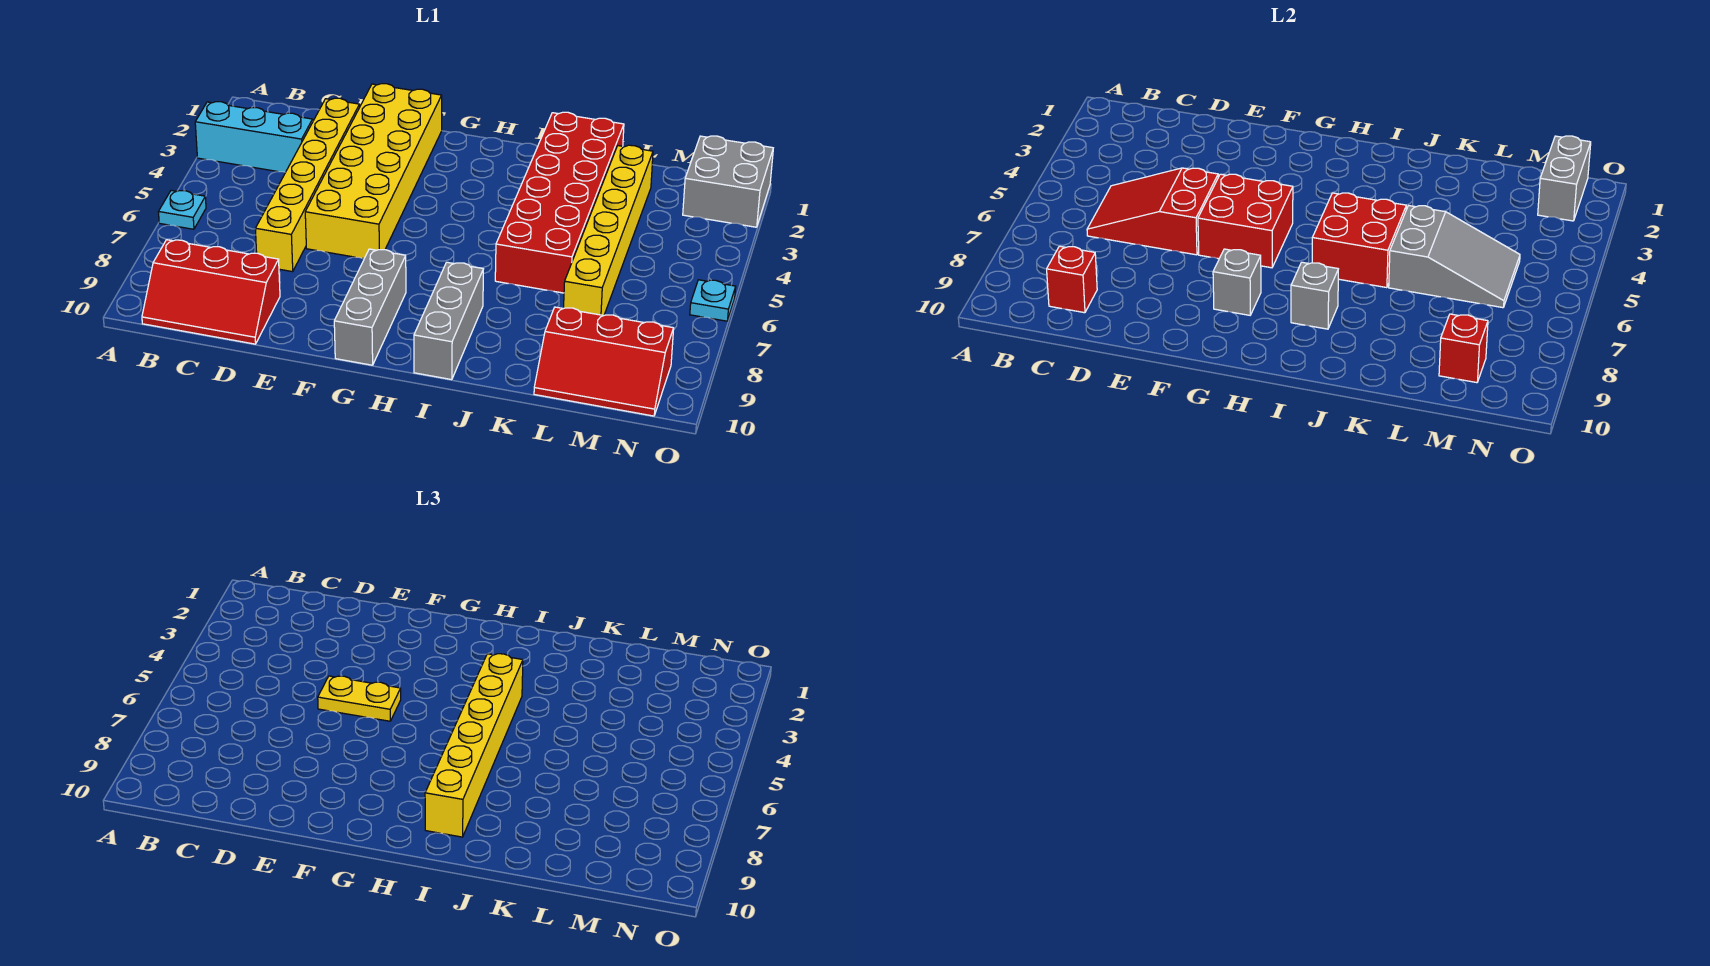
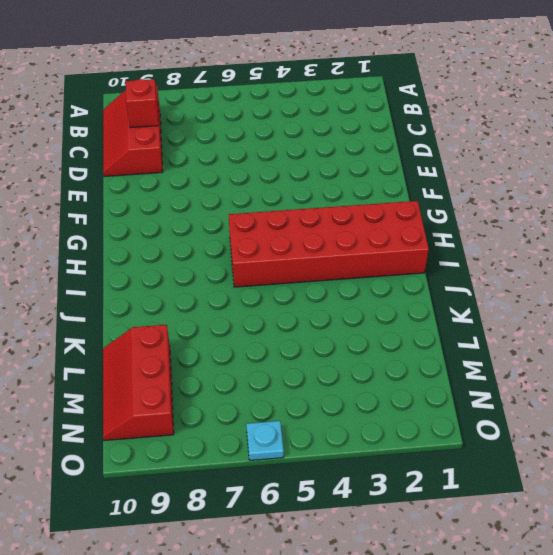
red brick H1:I6 level 1 -> red brick J1:K6 level 1
none -> cyan brick A3:C3 level 1
none -> cyan plate A6 level 1
none -> yellow brick D2:D7 level 1

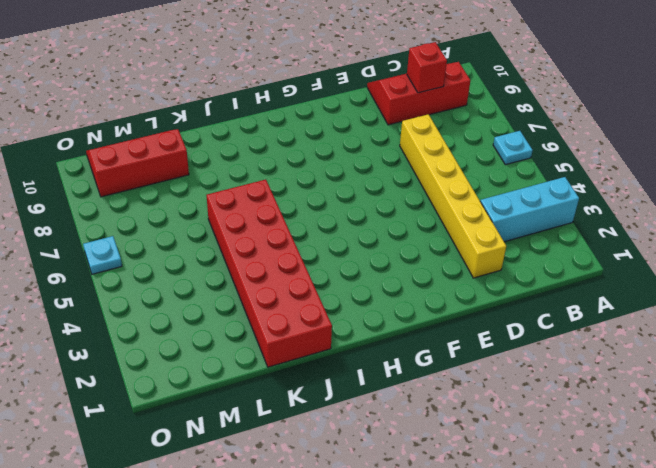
none -> yellow brick E1:F6 level 1
none -> grey brick G8:G10 level 1
none -> grey brick I8:I10 level 1

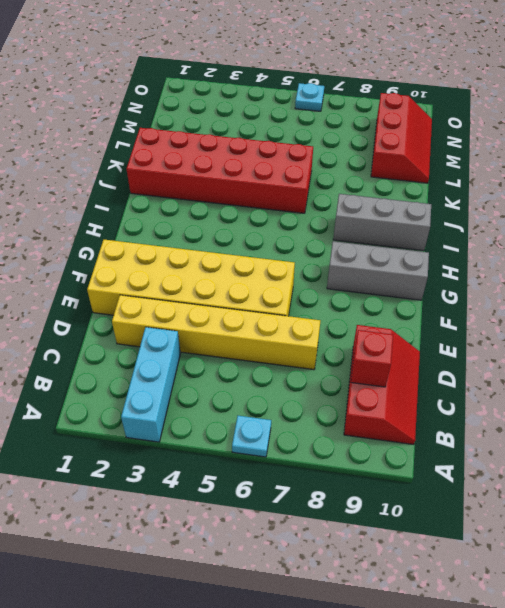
none -> yellow brick L2:L7 level 1
none -> grey brick N1:O2 level 1
none -> red slope C5:E6 level 2 top E

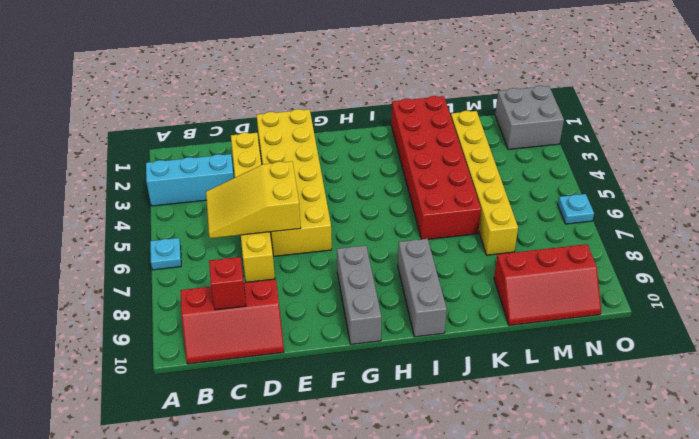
yellow slope C5:E6 level 2 top E -> red slope C5:E6 level 2 top E
none -> red brick F5:G6 level 2
none -> grey brick G8 level 2
none -> red brick I5:J6 level 2

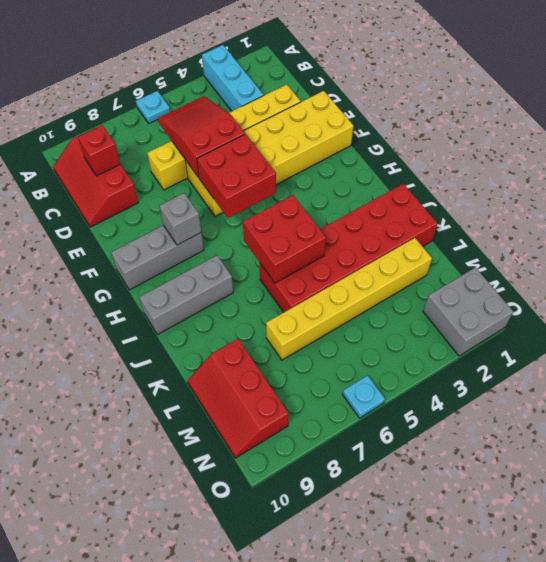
none -> grey brick I8 level 2
none -> grey slope K5:M6 level 2 top K
none -> red brick M9 level 2

